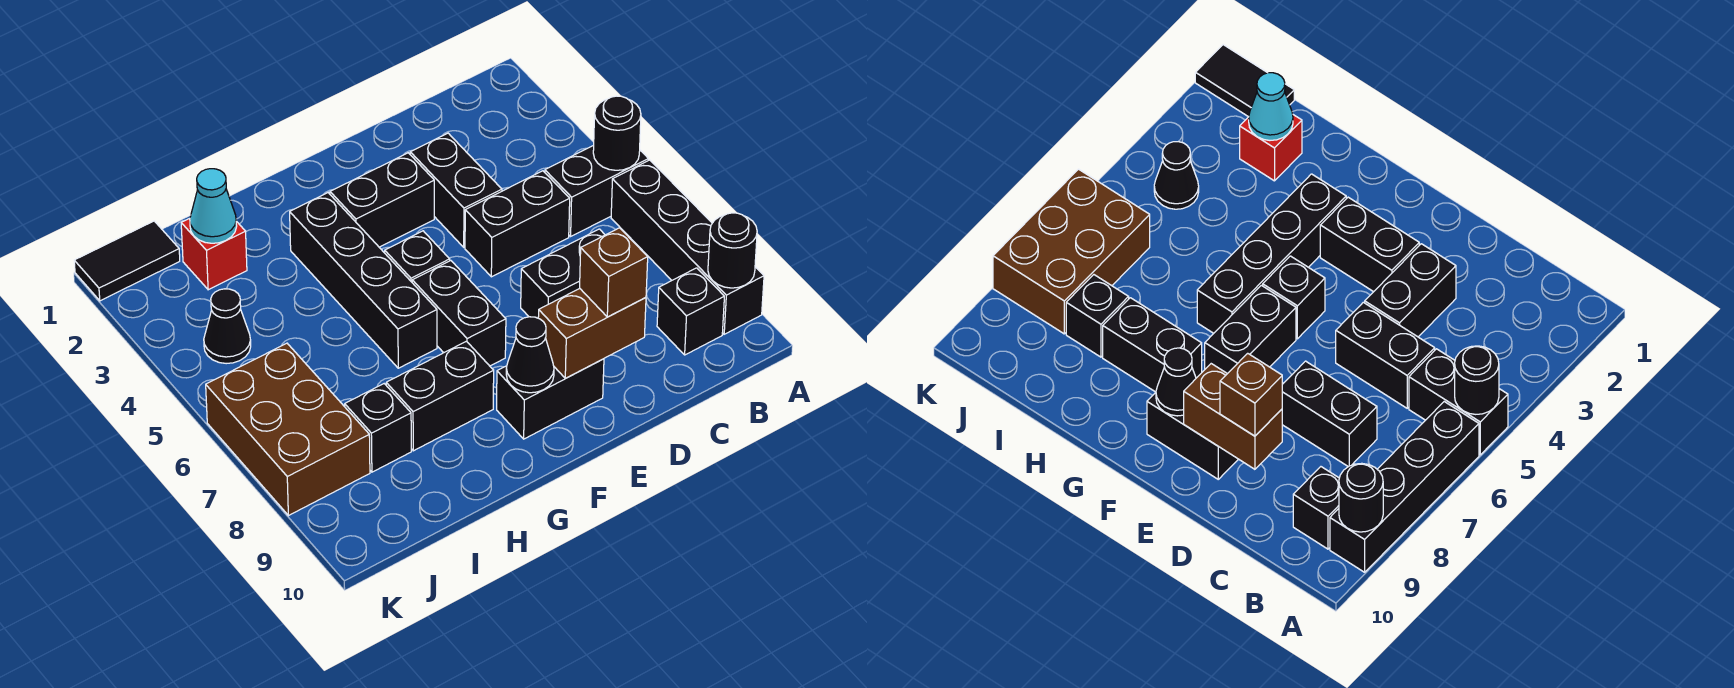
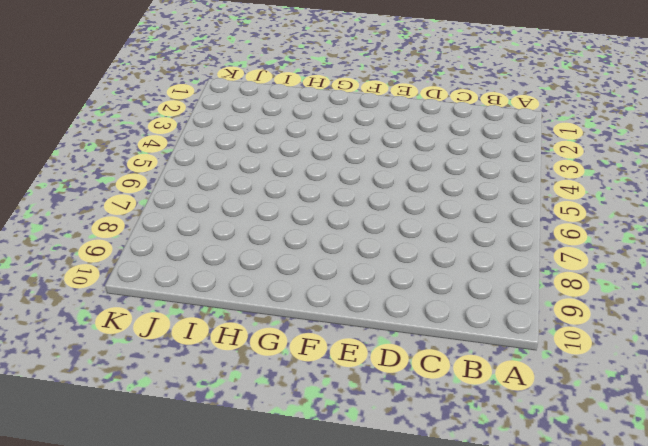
none -> black brick A5:B5 level 1
none -> black brick A6:A9 level 1
none -> black brick B9 level 1

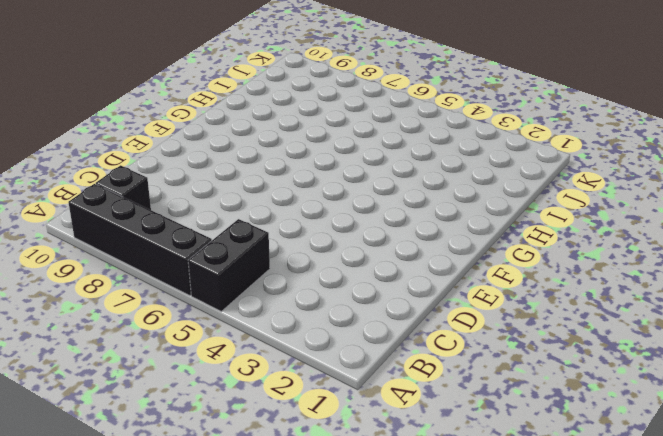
none -> black brick C5:D5 level 1
none -> black brick C7:D7 level 1
none -> black brick D3:D4 level 1

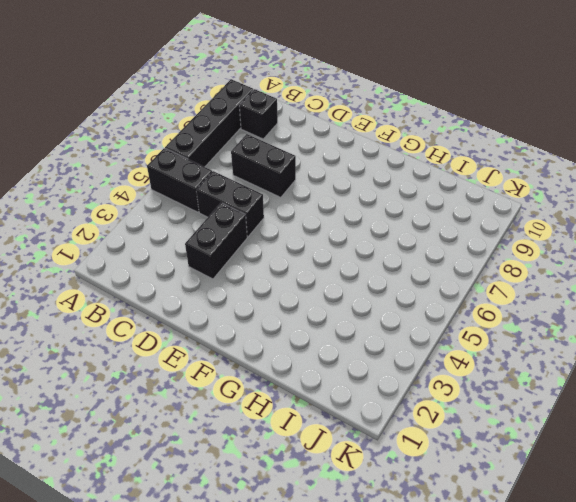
none -> black brick E3:F3 level 1
none -> black brick E9:F9 level 1
none -> black brick F5 level 1

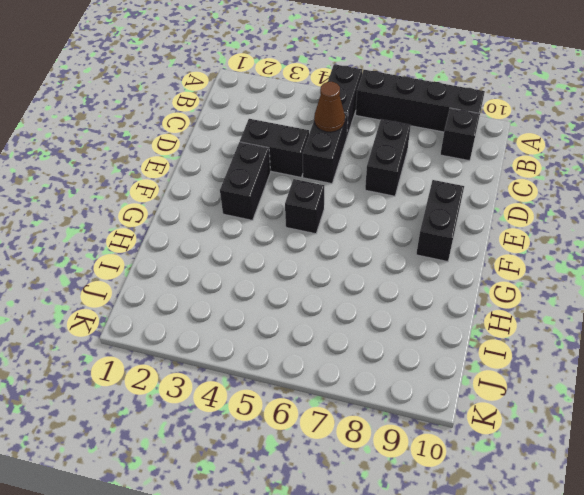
brown cone C5 level 2 -> none
none -> black brick F6:F7 level 1
none -> black brick G3:G6 level 1
none -> black brick G8:H8 level 1

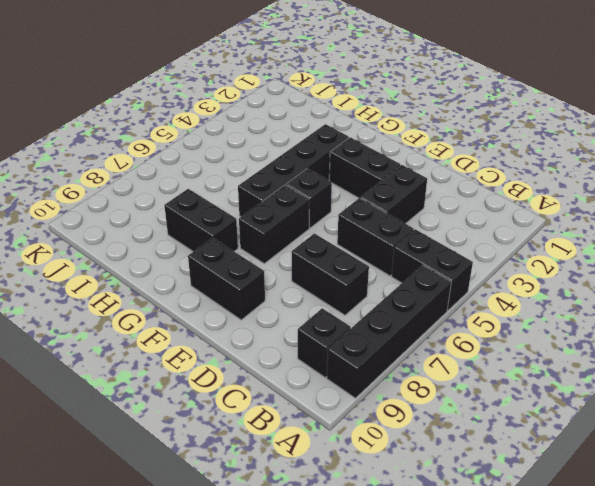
none -> red brick I2 level 1
none -> black brick I8 level 1
none -> black tile J1:K1 level 1

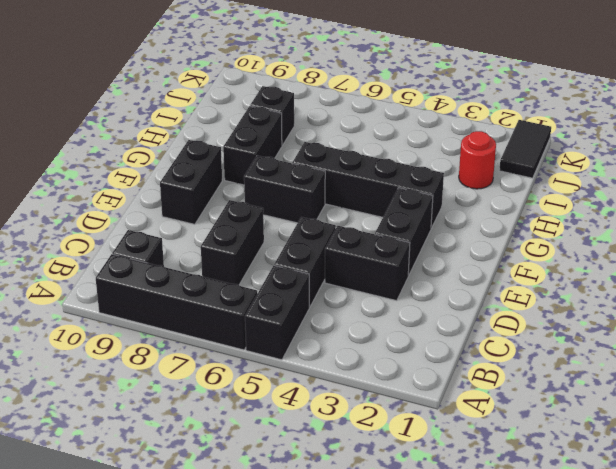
red round brick I2 level 1 -> red brick I2 level 1
none -> black brick F5 level 1
none -> black cone J4 level 1
none -> brown brick J6:K8 level 1

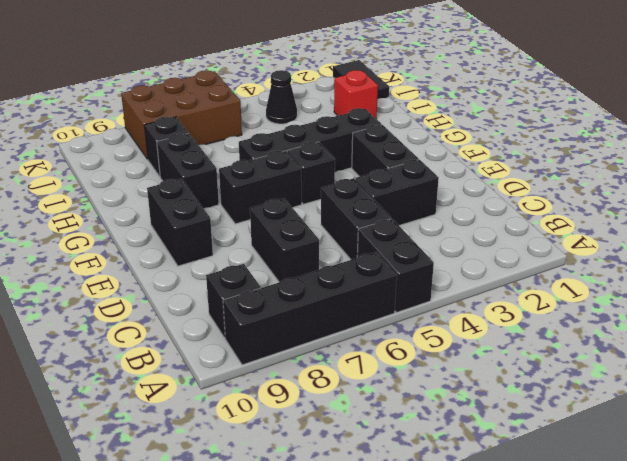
none -> black round brick A5 level 2
none -> black round brick A9 level 2
none -> brown brick D9:E9 level 2

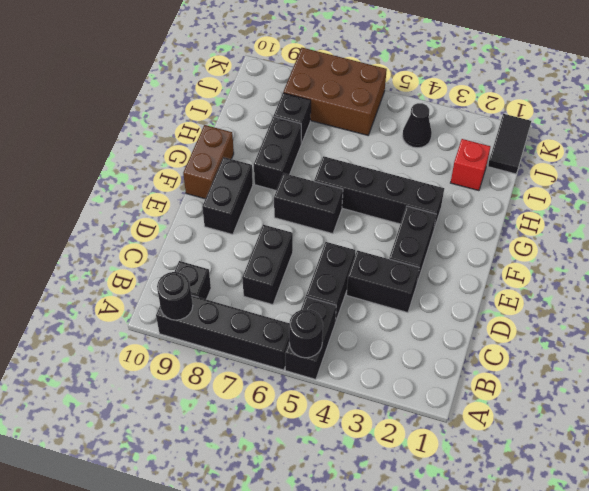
brown brick F10:G10 level 1 -> brown brick D9:E9 level 2
none -> black brick F5 level 1
none -> black cone F9 level 2
none -> cyan cone I2 level 2

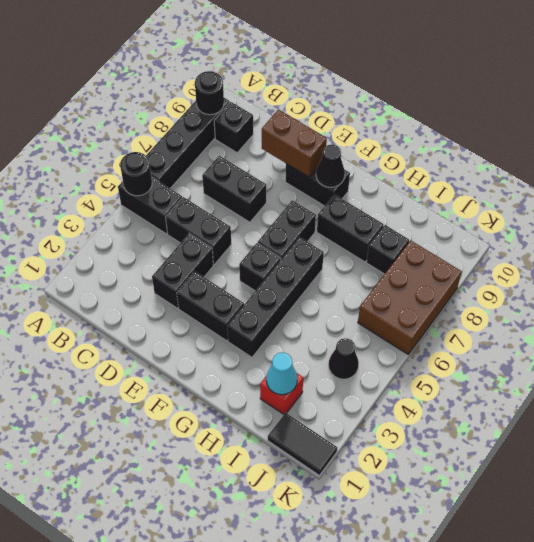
none -> brown brick D9 level 3

